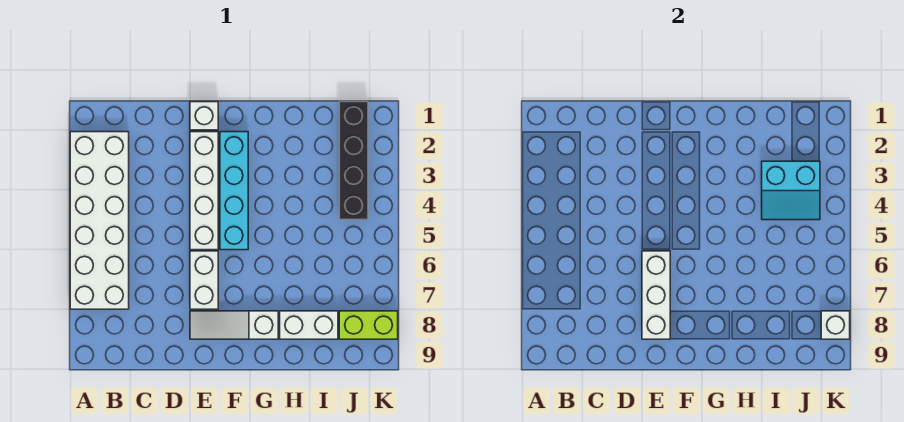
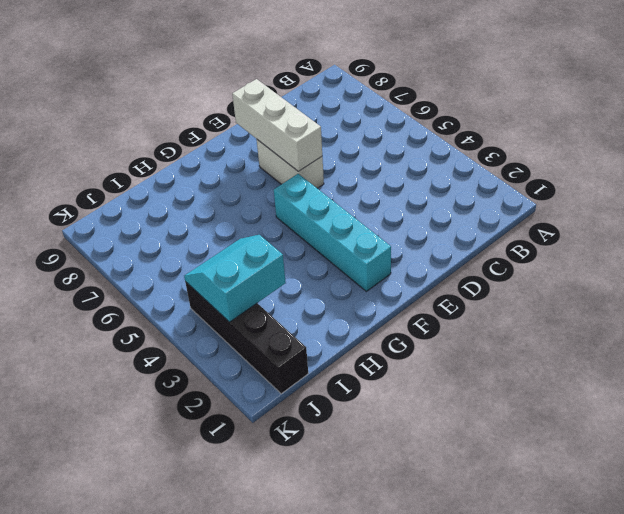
none -> white brick A2:B7 level 1
none -> white brick E1 level 1
none -> white brick E2:E5 level 1

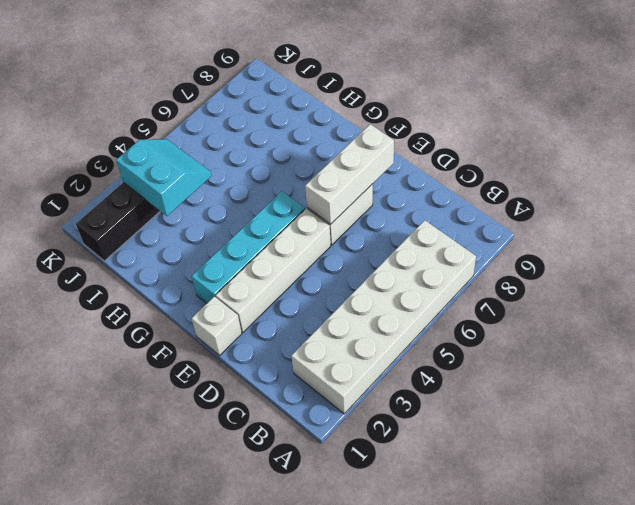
none -> white slope E8:G8 level 1 top G
none -> white brick H8:I8 level 1
none -> lime brick J8:K8 level 1

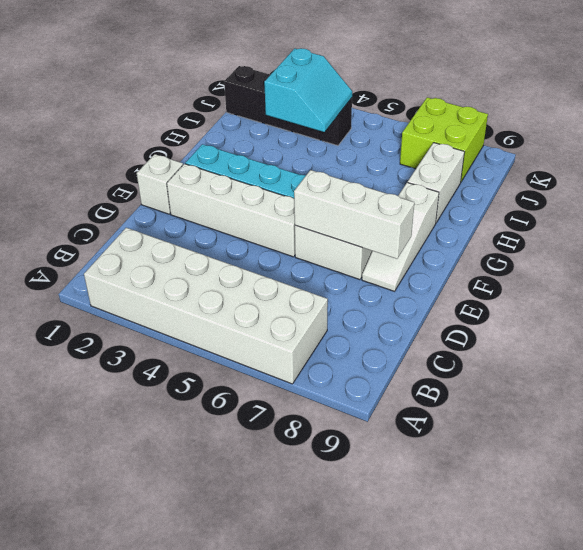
lime brick J7:K8 level 1 -> lime brick J8:K8 level 1
none -> white brick K8 level 2

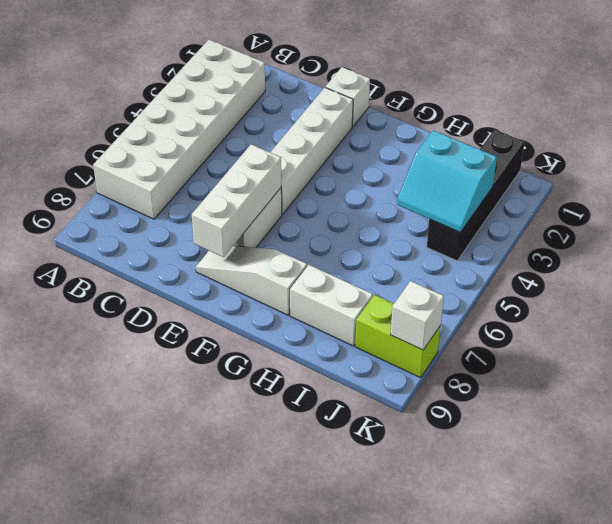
none -> cyan brick F2:F5 level 1

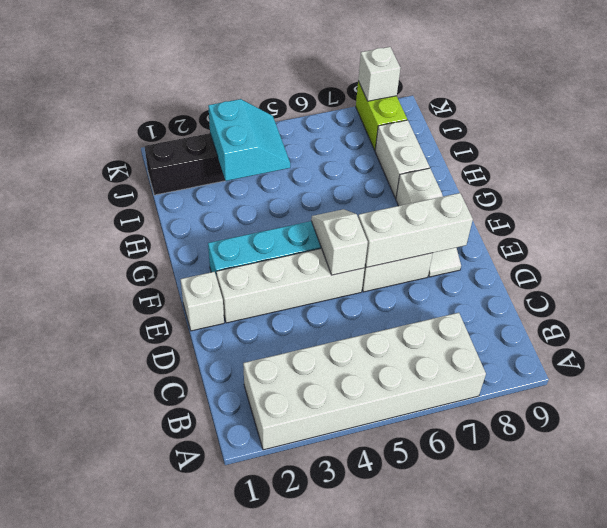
white slope E5:F5 level 2 top E -> none

